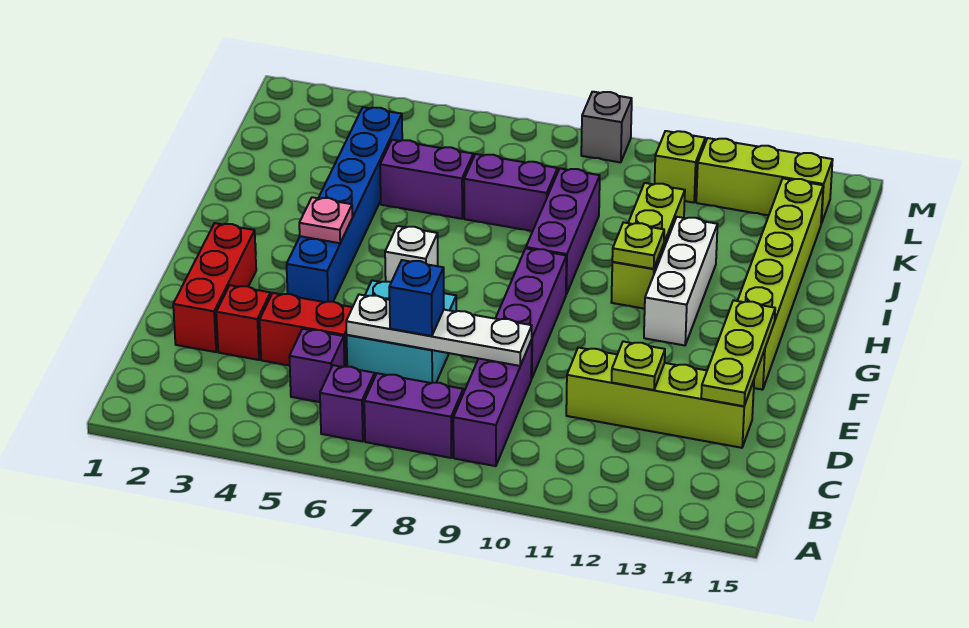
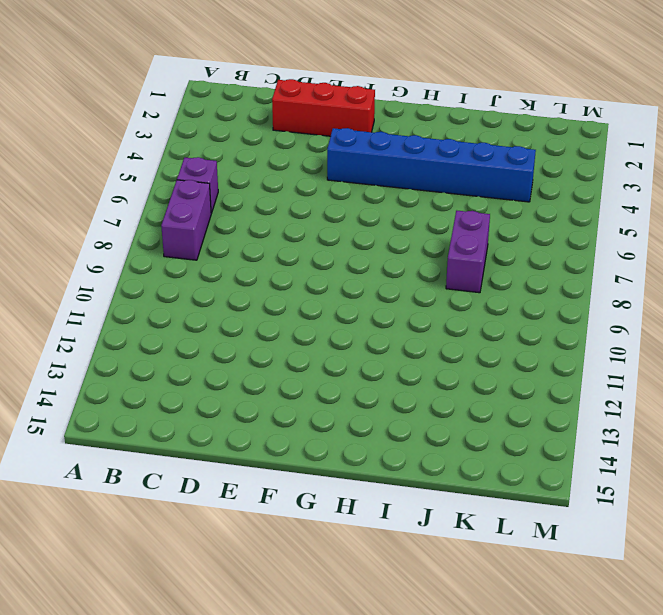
none -> purple brick B9:D9 level 1
none -> purple brick C5 level 1
none -> red brick D3 level 1

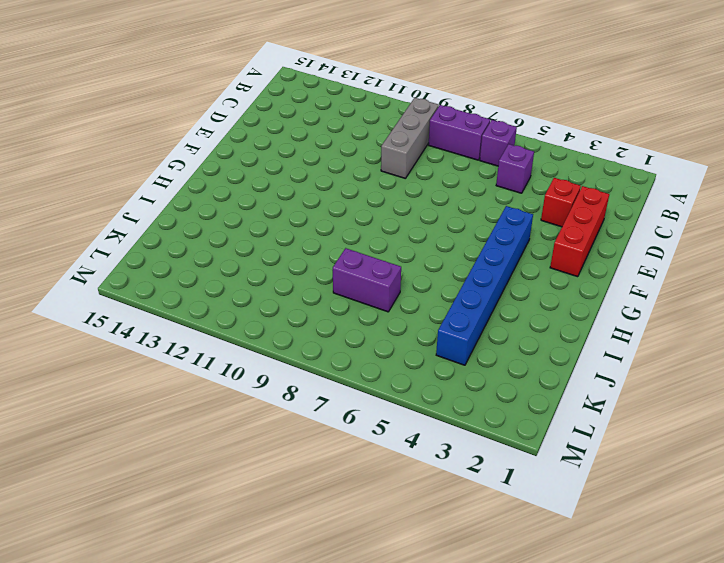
grey brick B9:D9 level 1 -> purple brick B9:D9 level 1
none -> red brick D4:D5 level 1
none -> cyan brick D6:E7 level 1
none -> lime brick D11:D14 level 1

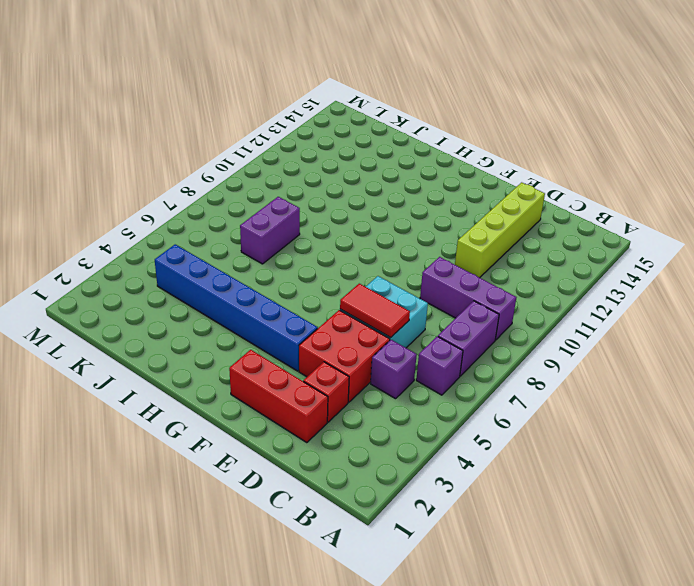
red brick D4:E5 level 1 -> red brick D4:D5 level 1
red tile D6:E6 level 2 -> white plate D6:D9 level 2
none -> purple brick E9:G9 level 1
none -> lime brick F14:K14 level 1
none -> white brick G6 level 1

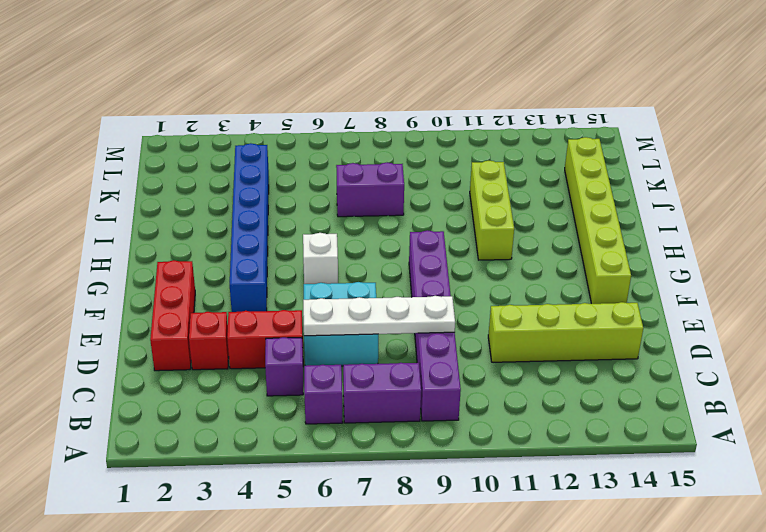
none -> white brick G12:I12 level 1
none -> purple brick H9:J9 level 1
none -> purple brick J5:J6 level 1

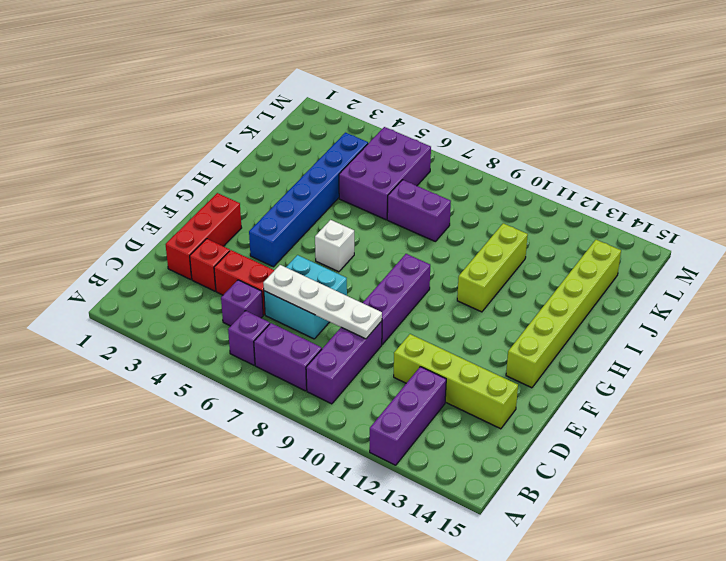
purple brick A12:C12 level 1 -> purple brick H9:J9 level 1
purple brick J5:L6 level 1 -> purple brick J5:J6 level 1
none -> white brick G12:I12 level 1
none -> lime brick L11 level 1
none -> lime brick L12:L14 level 1

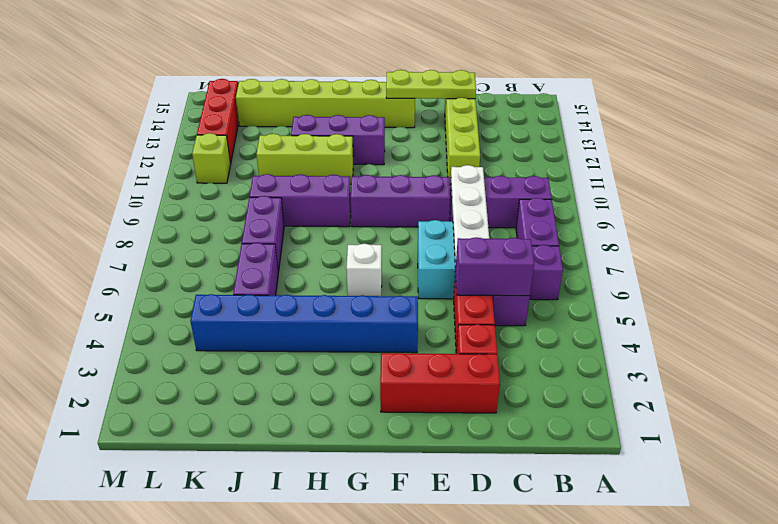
purple brick C5:D5 level 2 -> none
purple brick G12:I12 level 1 -> white brick G12:I12 level 1
red brick L12:L14 level 1 -> lime brick L12:L14 level 1
none -> grey brick M9 level 1
none -> lime plate D12 level 2
none -> pink plate G4 level 2

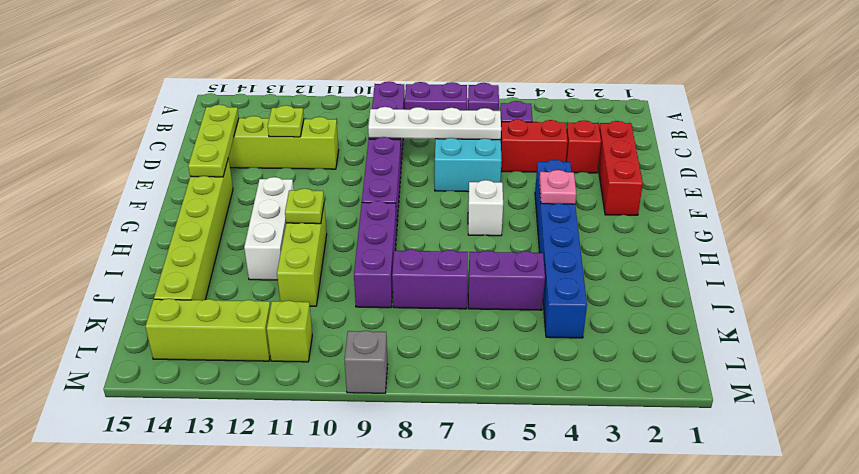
none -> blue brick D7 level 3

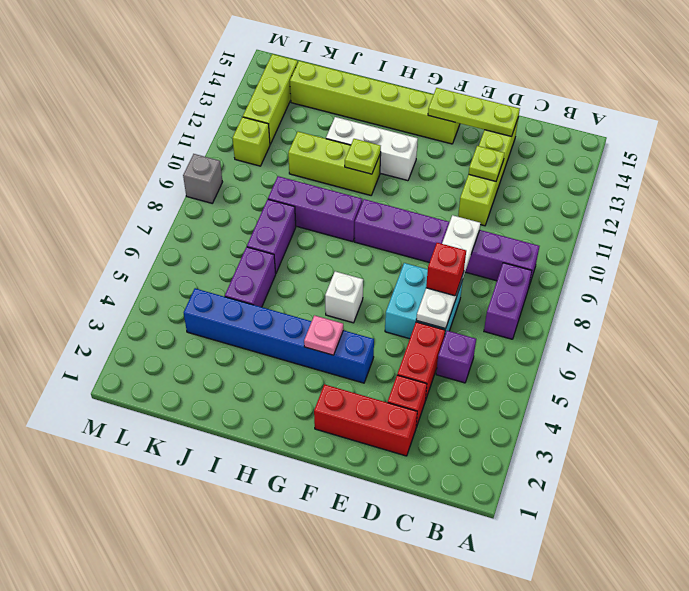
red brick D7 level 3 -> blue brick D7 level 3
none -> purple brick B6 level 1

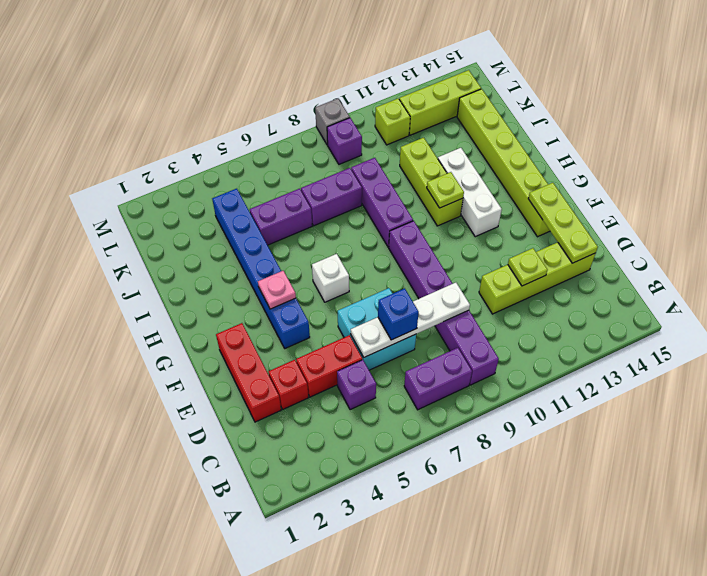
purple brick L9 level 1 -> purple brick B6 level 1

